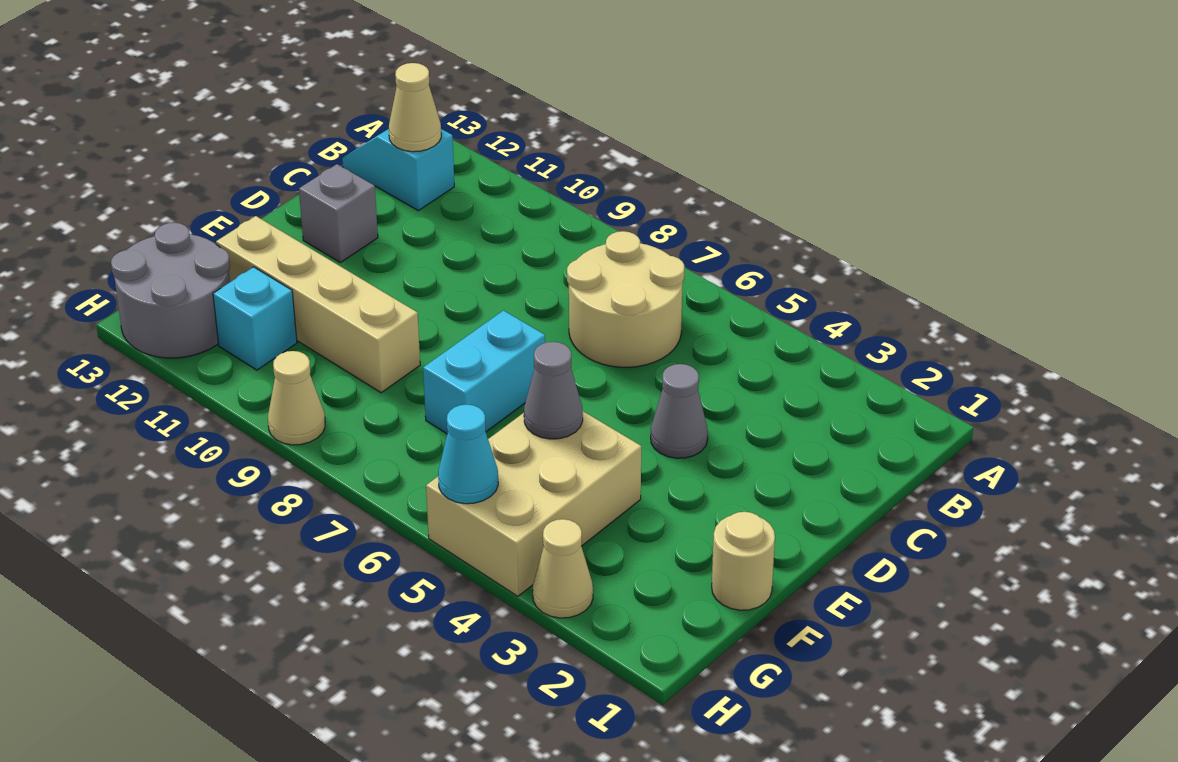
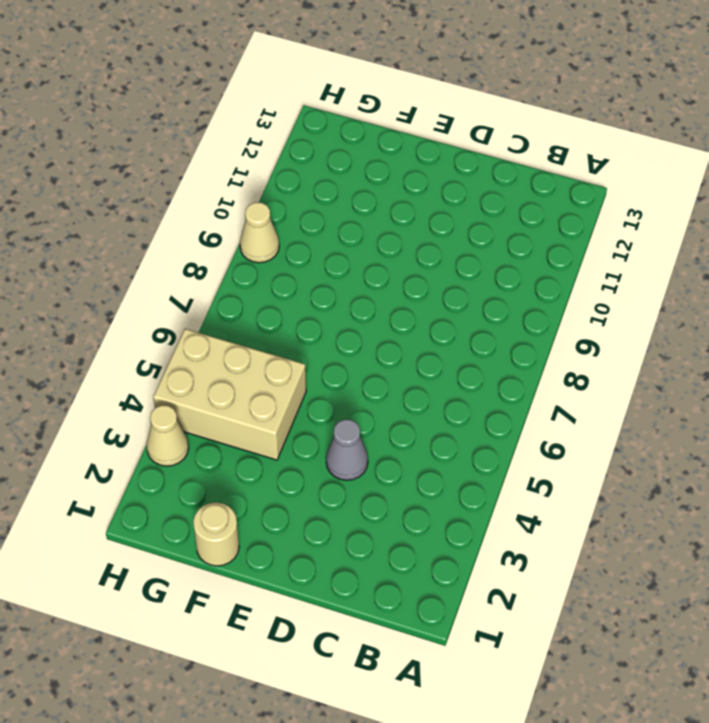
none -> tan round brick B6:C7 level 1
none -> cyan slope B12:B13 level 1 top 12
none -> grey brick D12 level 1

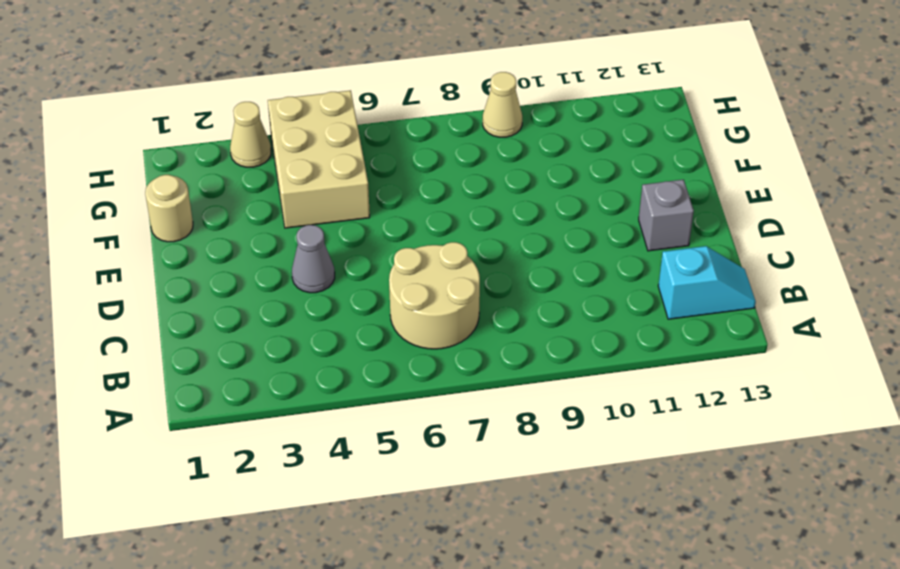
none -> cyan brick E7:F7 level 1
none -> tan brick F9:F12 level 1
none -> cyan brick G11 level 1

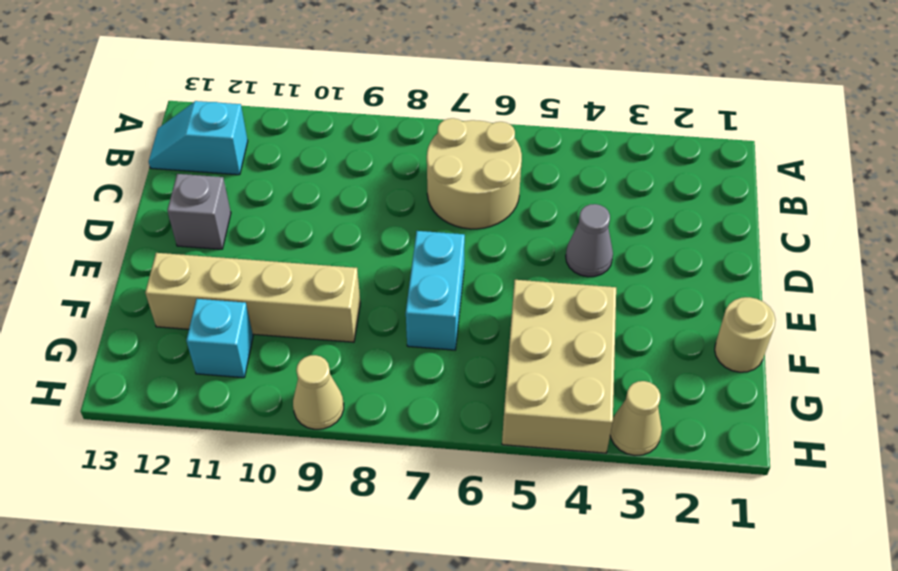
none -> grey round brick G12:H13 level 1
none -> tan cone B12 level 2
none -> grey cone F5 level 2

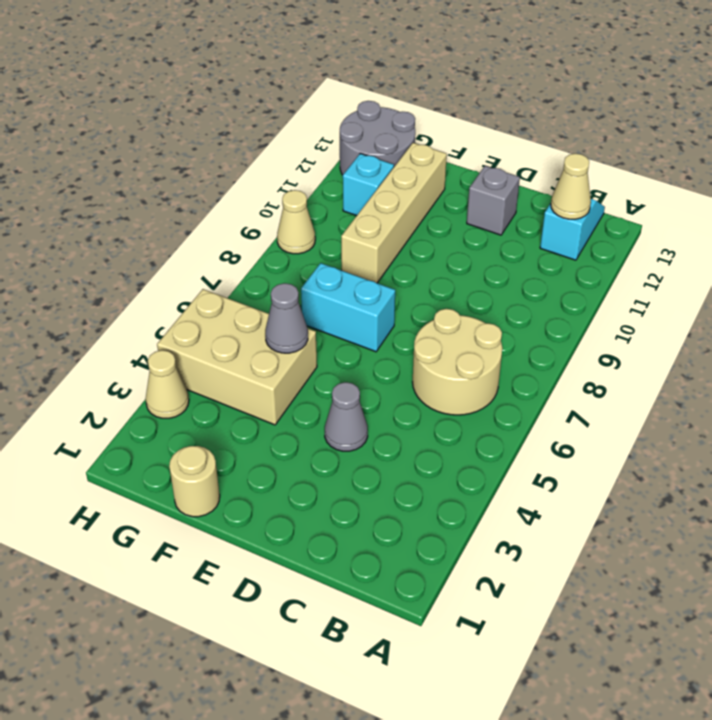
none -> cyan cone H5 level 2

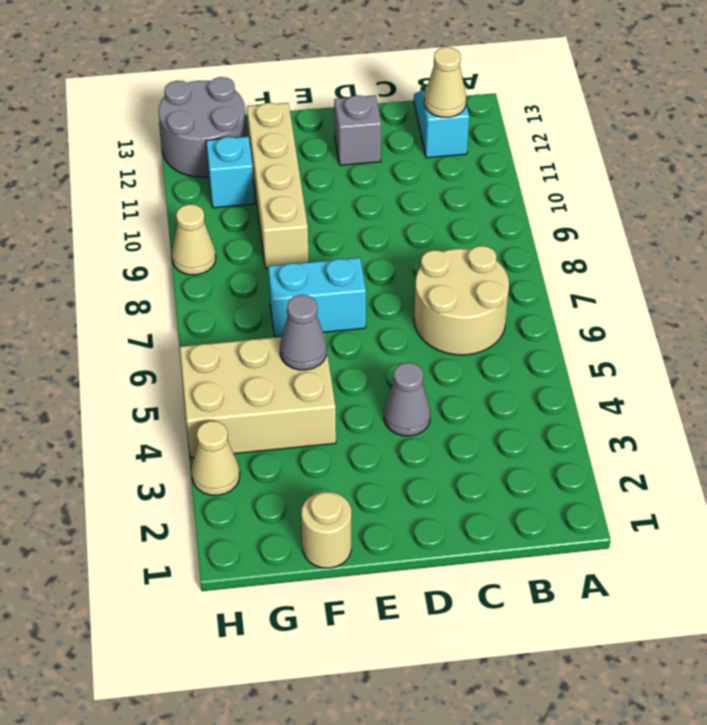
none -> cyan cone H5 level 2

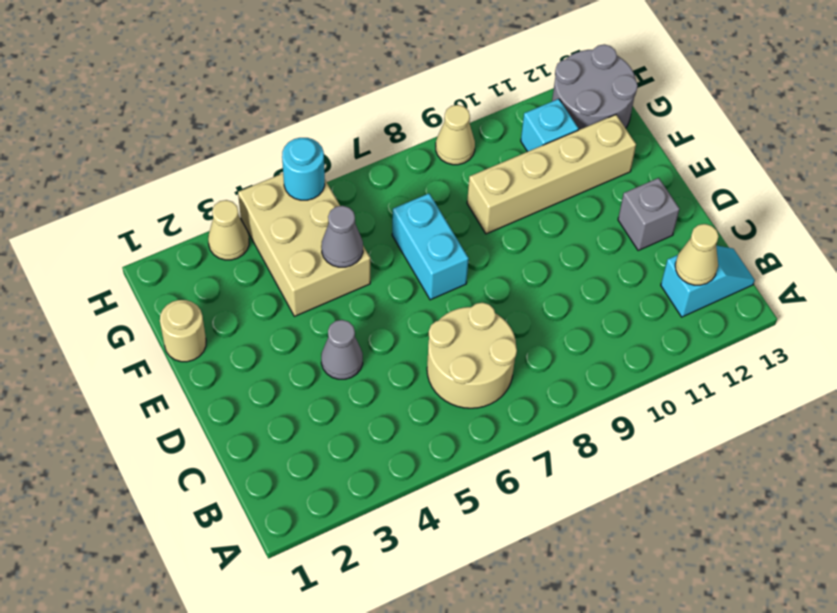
cyan round brick H5 level 2 -> cyan cone H5 level 2

